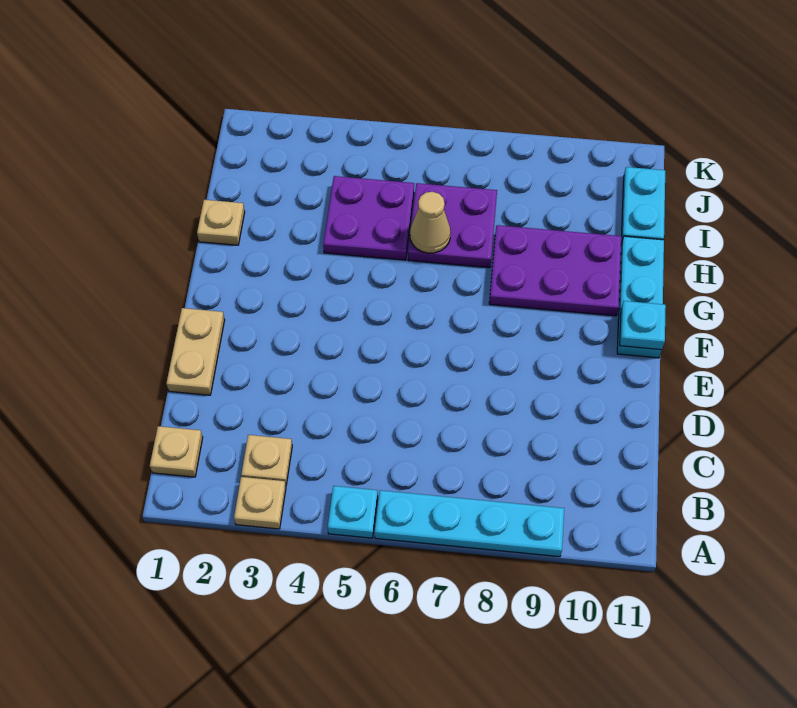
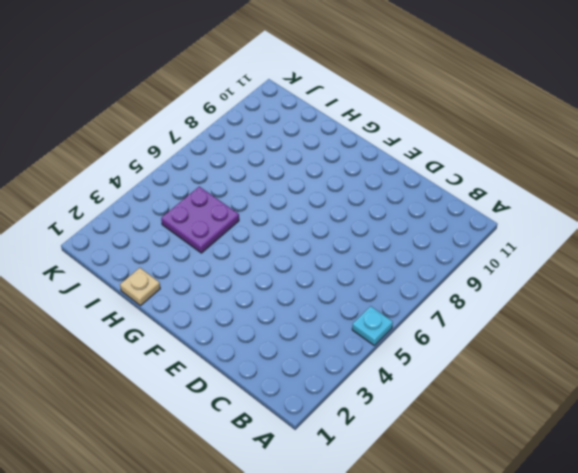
none -> tan plate A3 level 1
none -> cyan plate A6:A9 level 1
none -> tan plate B1 level 1

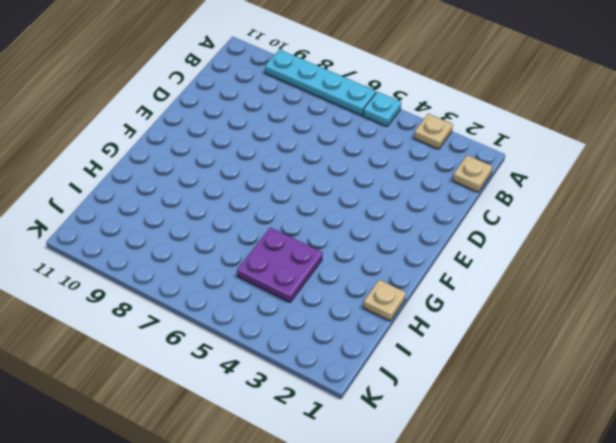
none -> tan plate B3 level 1
none -> tan plate D1:E1 level 1
none -> cyan plate F11:H11 level 1

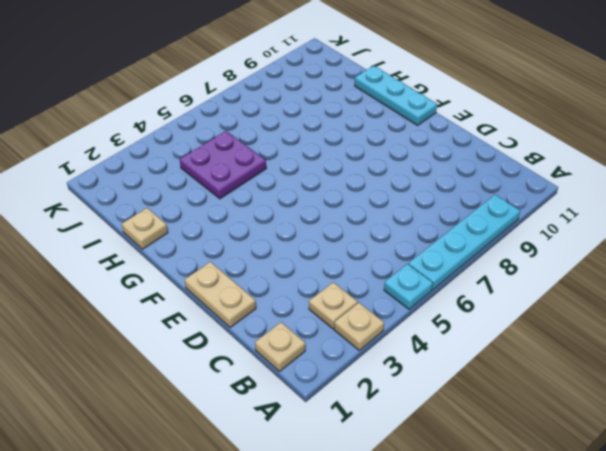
none -> purple plate G8:H10 level 1
none -> purple plate H6:I7 level 1
none -> cyan plate I11:J11 level 1

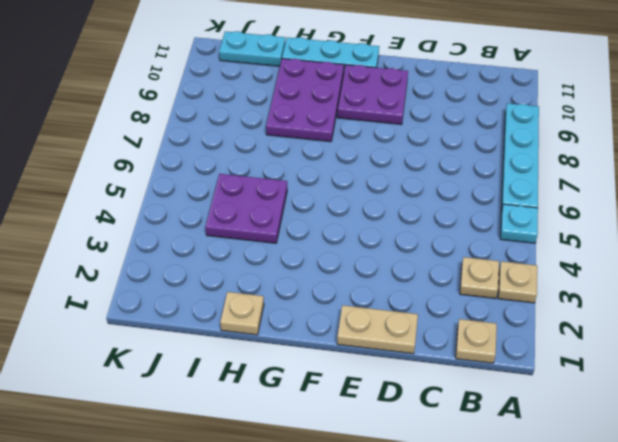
purple plate E9:F10 level 1 -> purple plate H6:I7 level 1
none -> cyan plate F11 level 2
none -> tan cone H6 level 2

